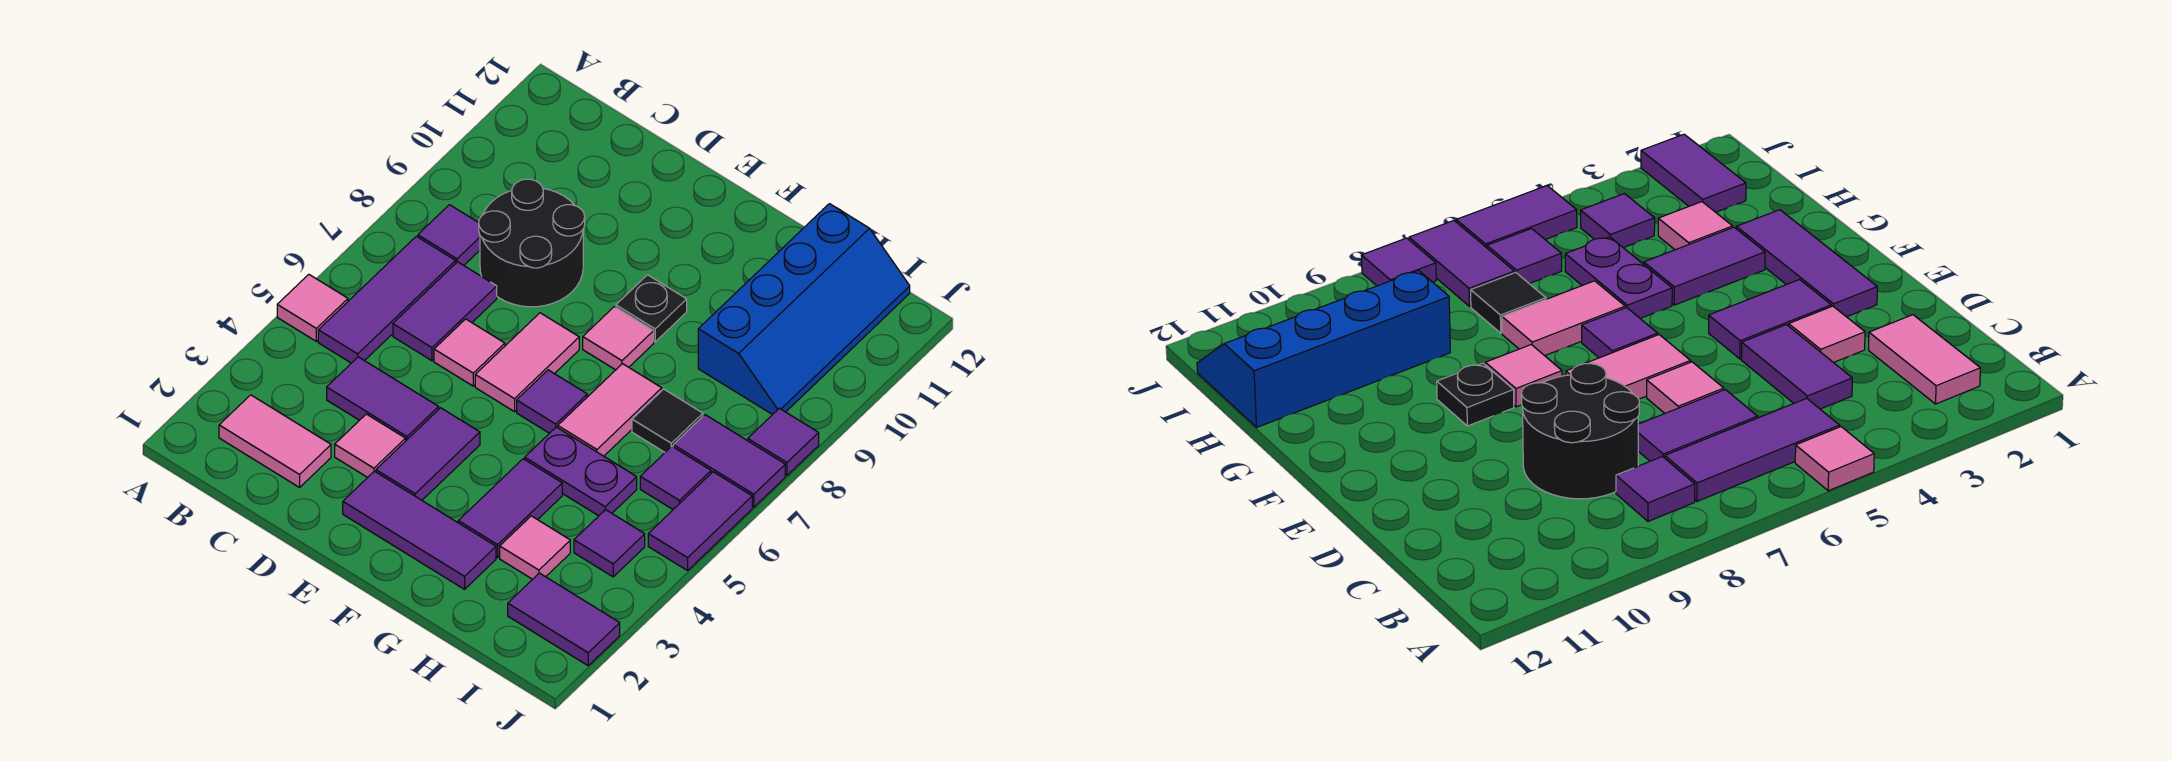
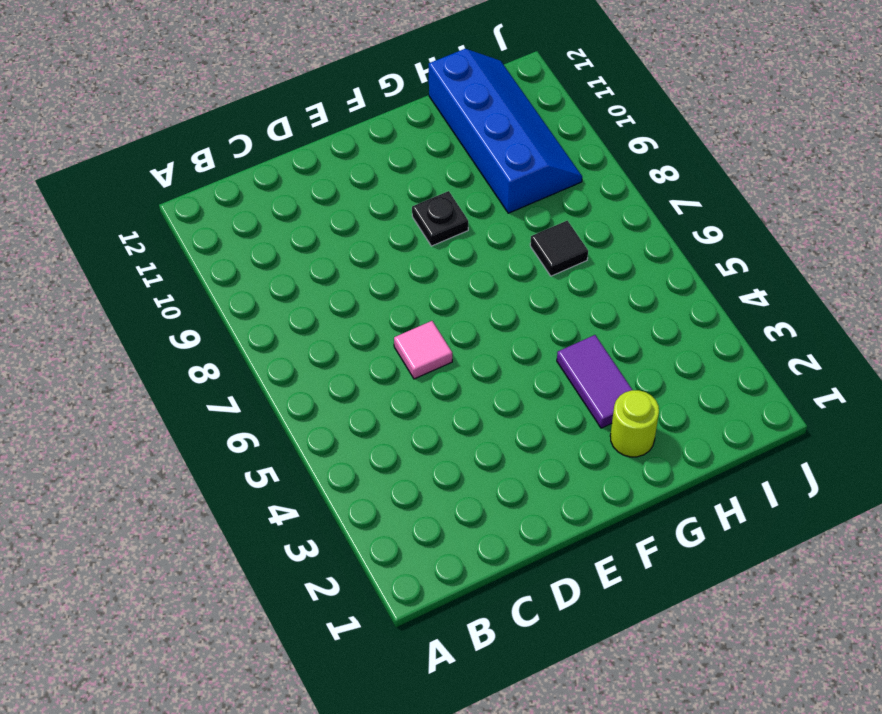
lime round brick G2 level 1 -> purple tile E2:G2 level 1
none -> pink tile A5 level 1
none -> pink tile B2:C2 level 1
none -> purple tile B5:B7 level 1

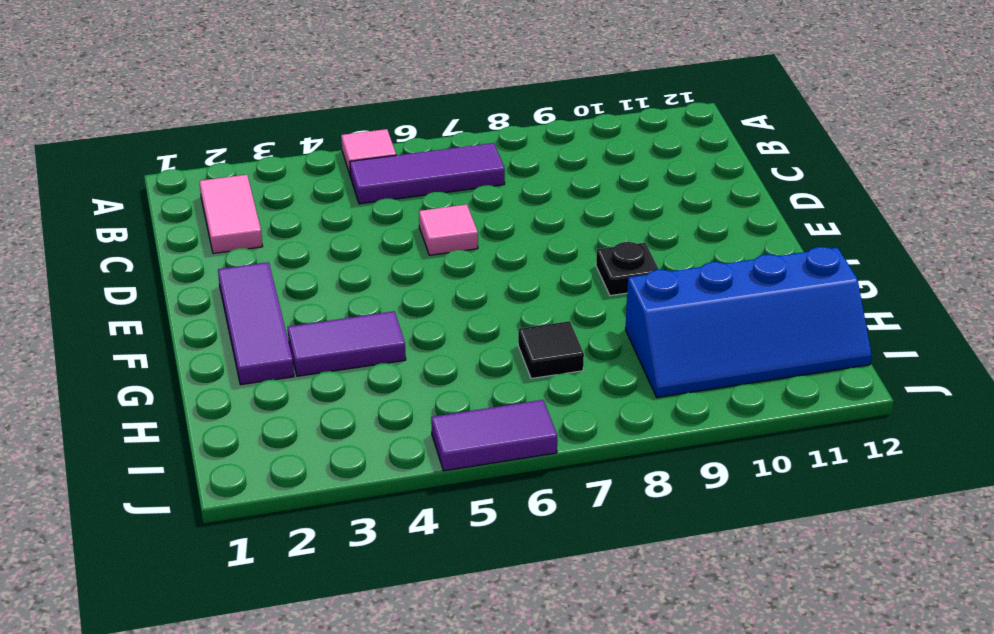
none -> purple tile B8 level 1
none -> purple tile C4:D4 level 1
none -> purple tile C6:C7 level 1

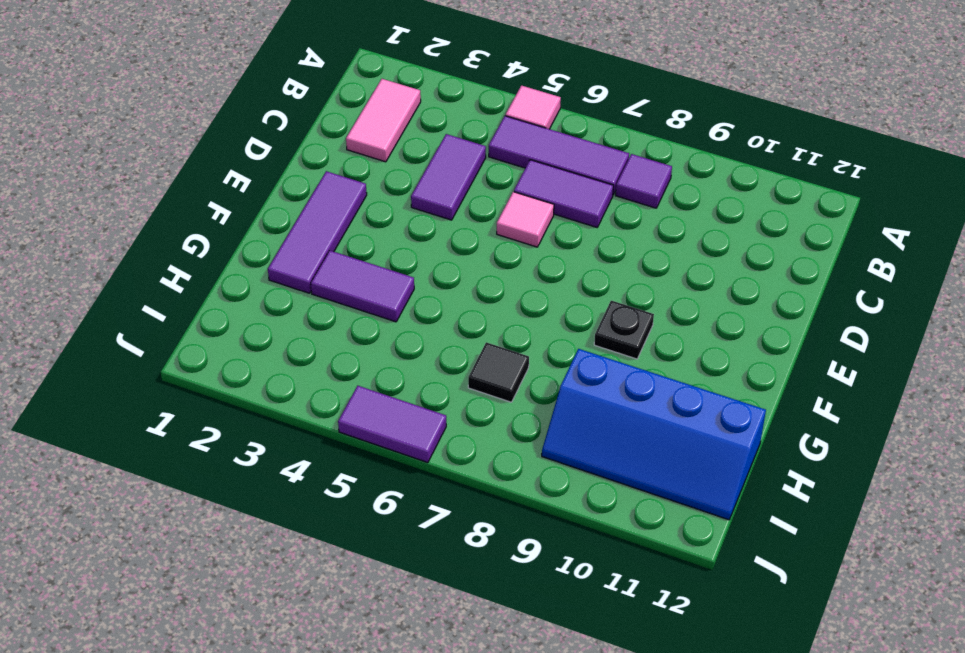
none -> black round brick C8:D9 level 1
none -> pink tile D3 level 1
none -> purple tile E3:E4 level 1

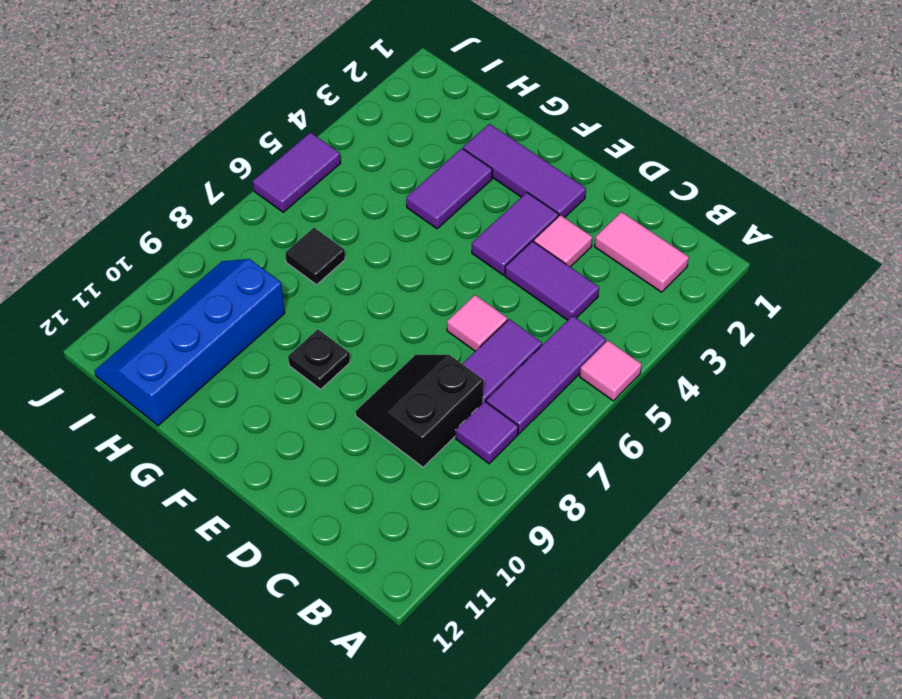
black slope C8:D9 level 1 top C -> black round brick C8:D9 level 1
none -> pink tile E6:E7 level 1
none -> purple tile F6 level 1
none -> pink tile F8 level 1

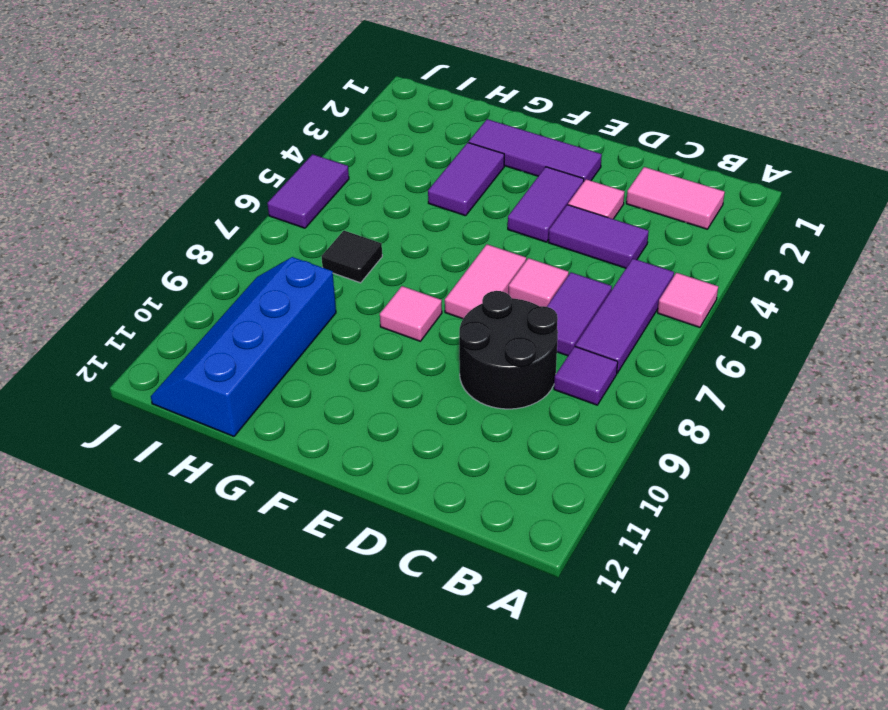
none -> purple tile F6 level 1
none -> black plate F9 level 1
none -> purple plate G5:H5 level 1

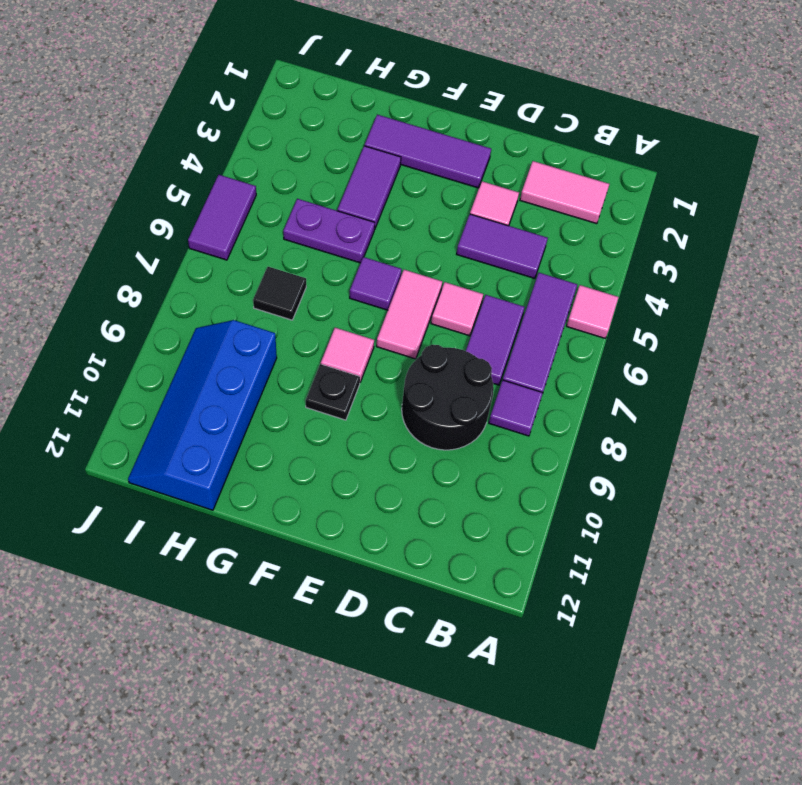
none -> purple tile E3:E4 level 1
none -> pink tile G6:G7 level 1
none -> pink tile H3 level 1

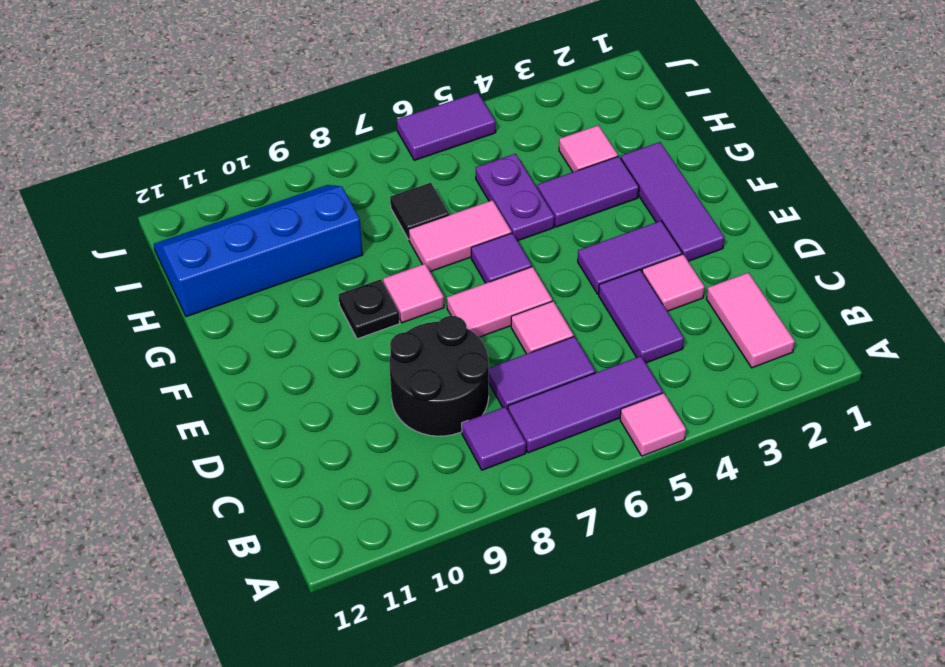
none -> purple tile I2:J2 level 1
none -> purple tile I4 level 1
none -> purple tile I6 level 1

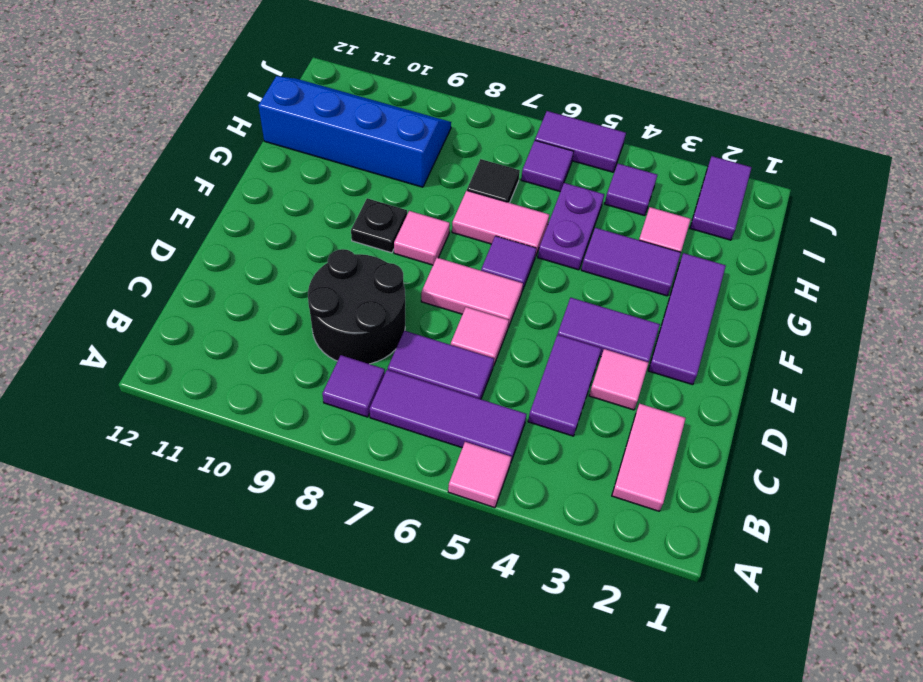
none -> purple tile I7:J7 level 1
none -> purple tile J8 level 1

